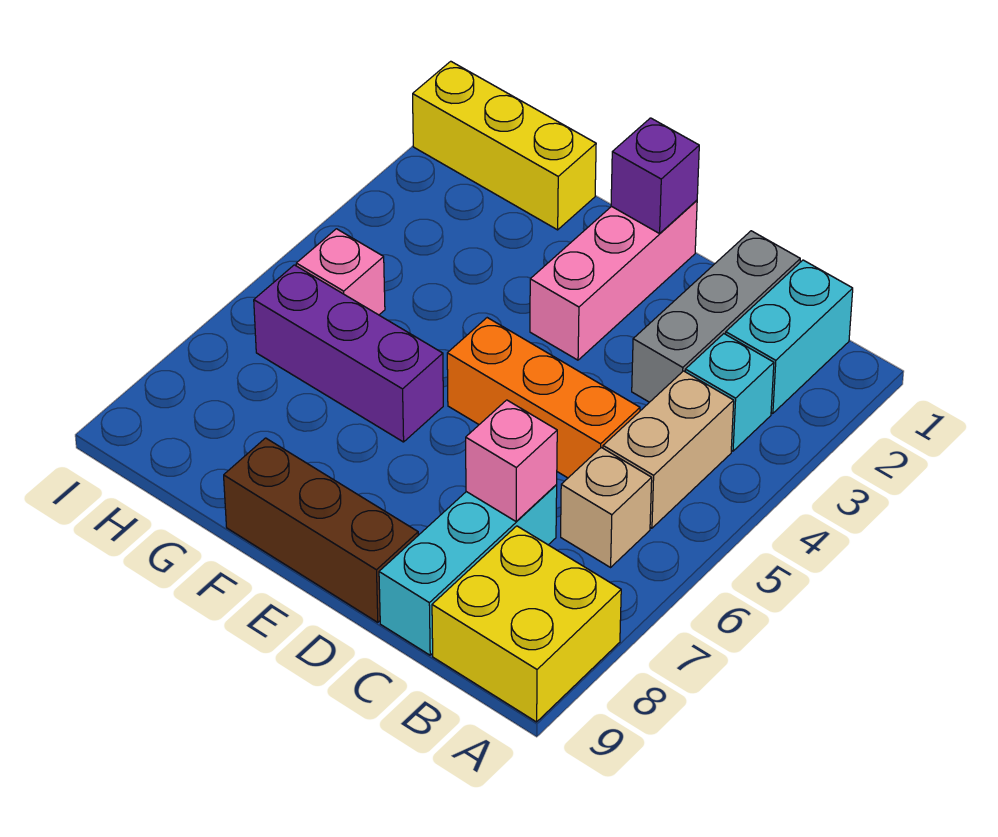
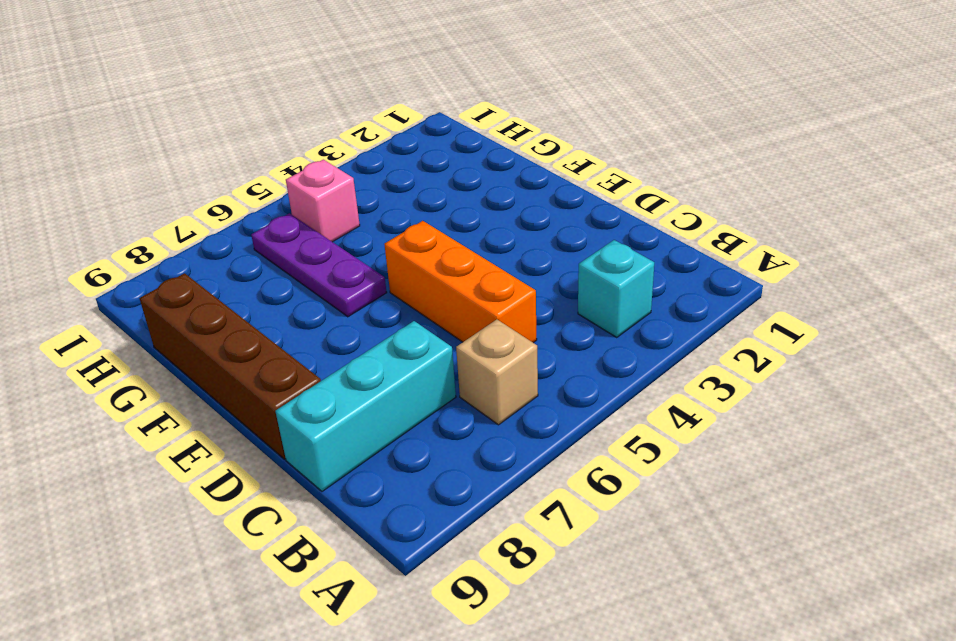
brown brick D9:G9 level 1 -> brown brick D9:F9 level 1
purple plate F6:H6 level 1 -> purple brick F6:H6 level 1
none -> yellow brick A8:B9 level 1
none -> cyan brick B1:B2 level 1
none -> tan brick B4:B5 level 1

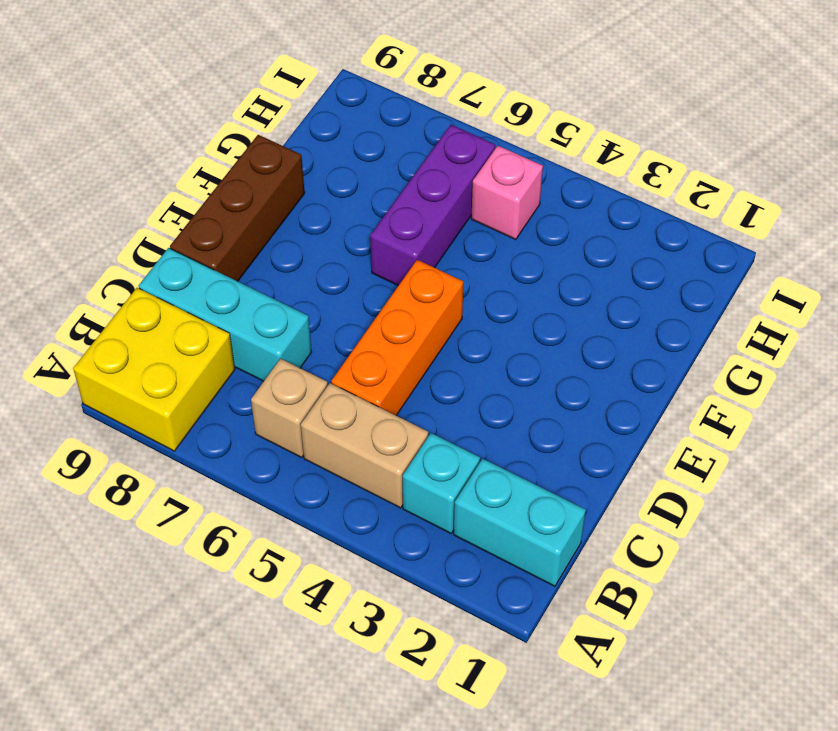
none -> grey brick C1:C3 level 1
none -> pink brick E1:E3 level 1
none -> yellow brick G1:I1 level 1

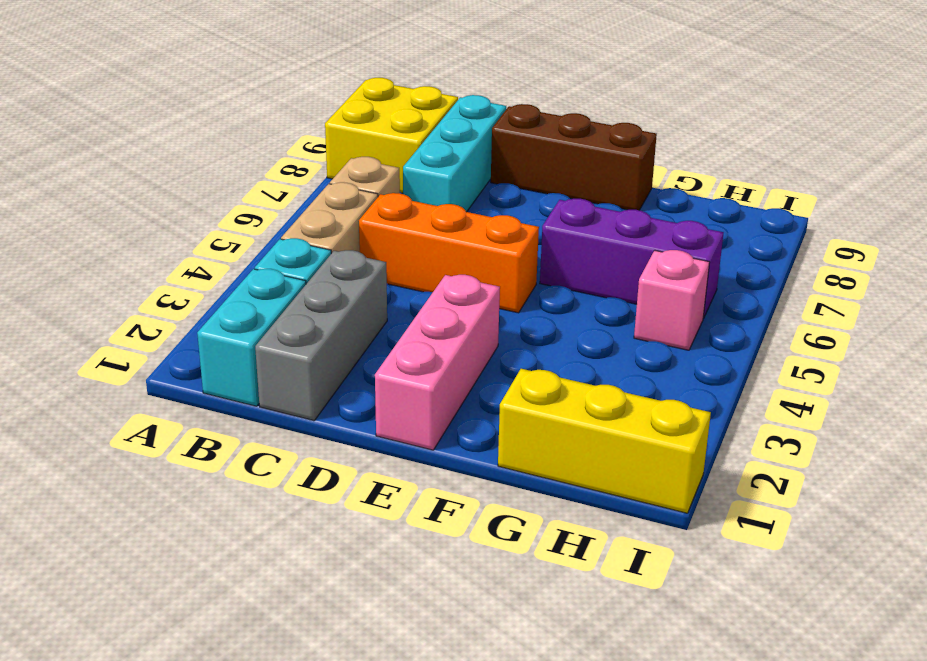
none -> pink brick C7 level 2
none -> purple brick E1 level 2

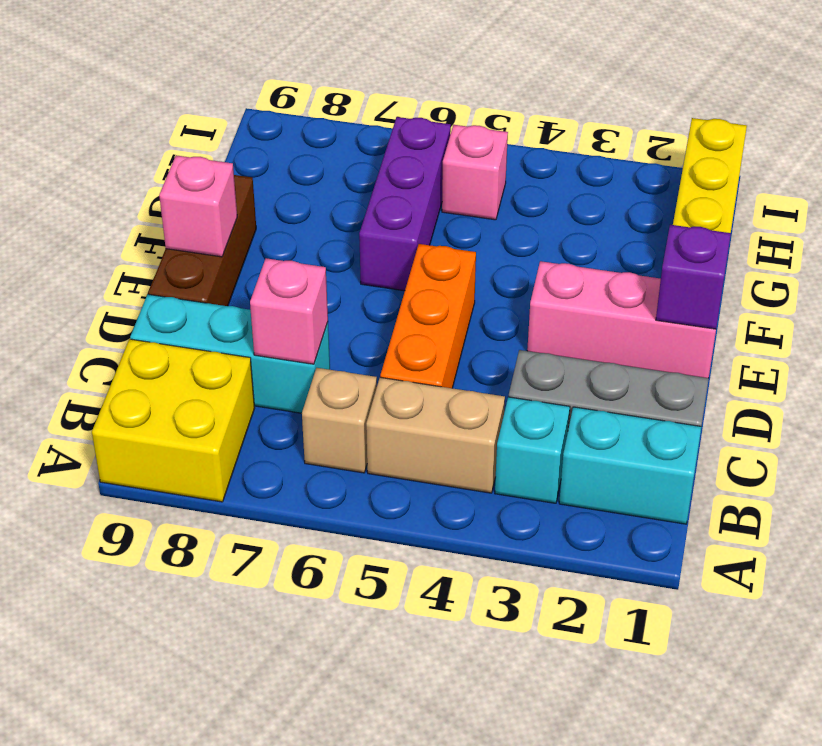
pink brick E9 level 2 -> none

